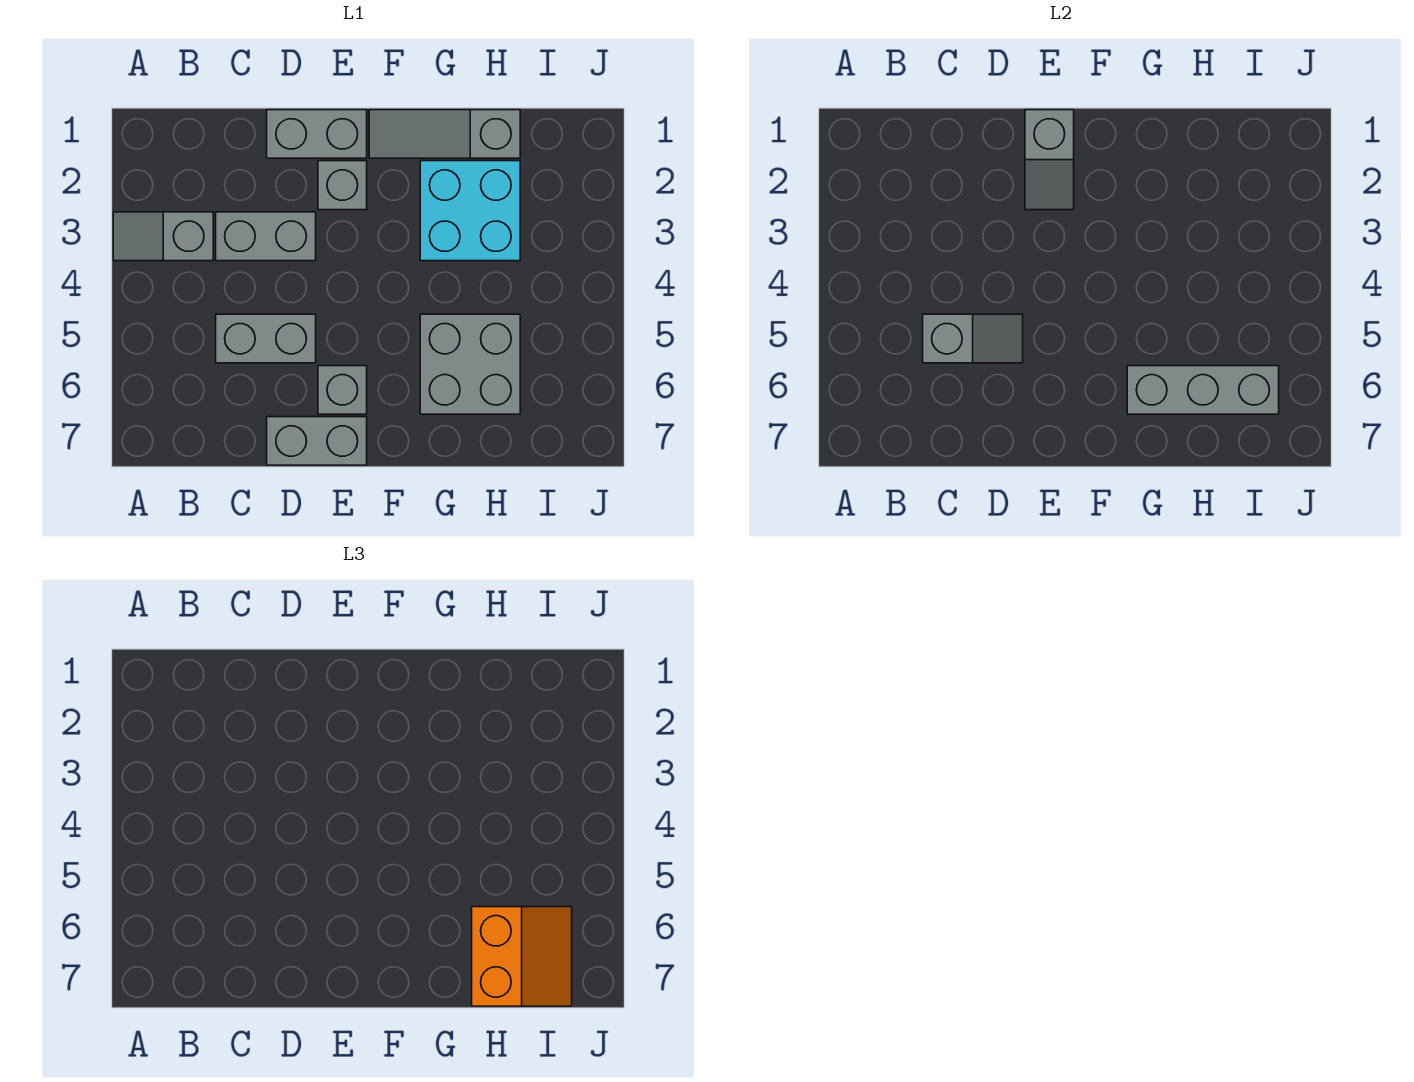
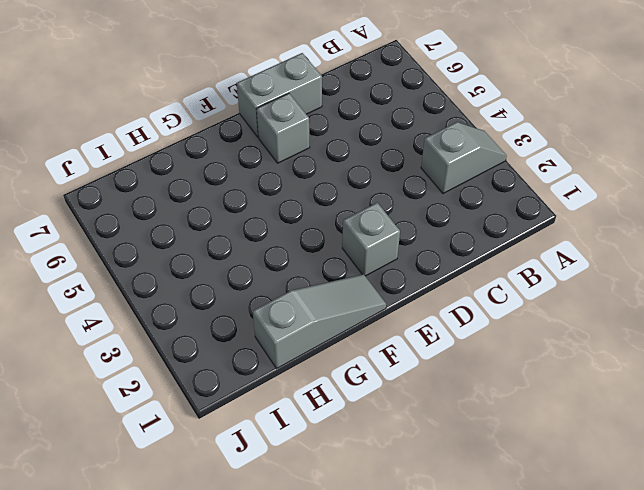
none -> grey brick C3:D3 level 1
none -> grey brick C5:D5 level 1
none -> grey brick D1:E1 level 1

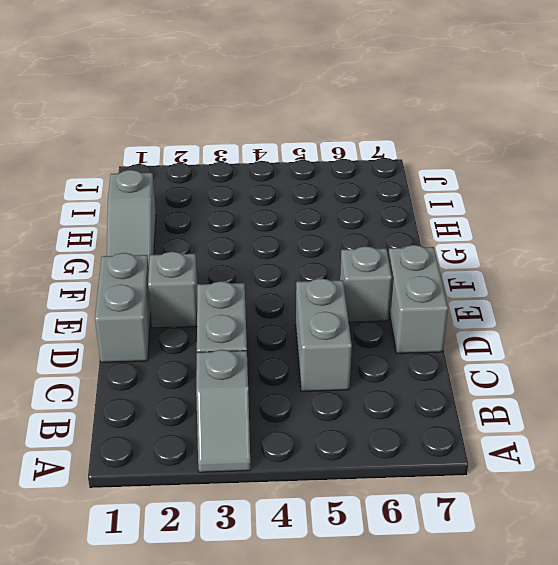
none -> cyan brick G2:H3 level 1
none -> grey brick G5:H6 level 1
none -> grey slope C5:D5 level 2 top C

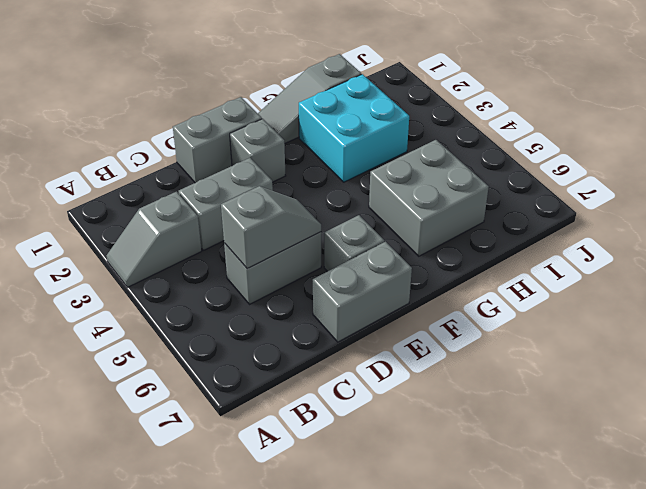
none -> grey slope E1:E2 level 2 top 1
none -> grey brick G6:I6 level 2
none -> orange slope H6:I7 level 3 top H

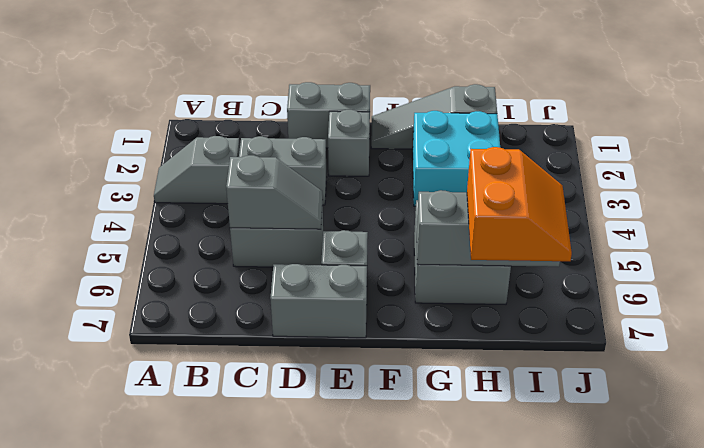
none -> grey slope E1:E2 level 2 top 1

